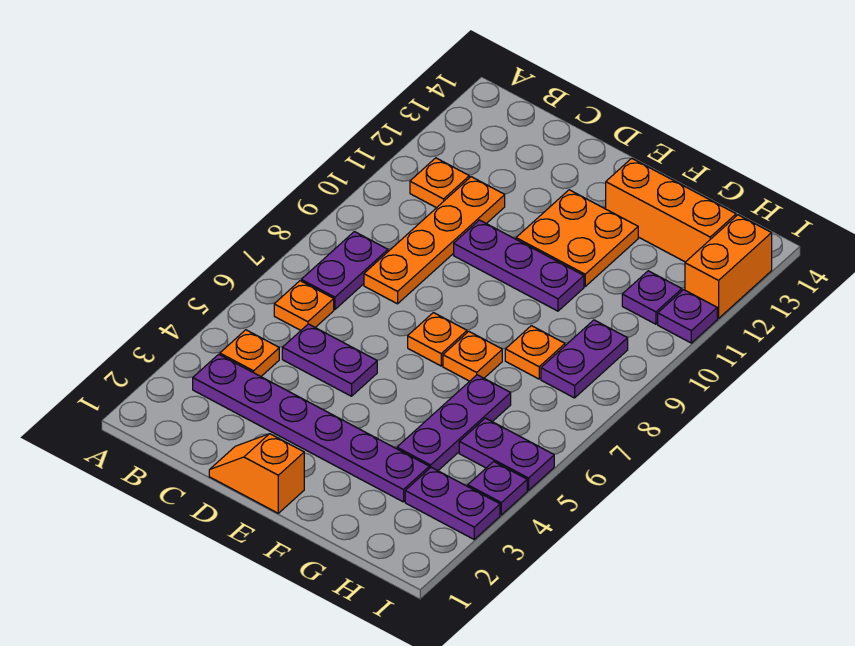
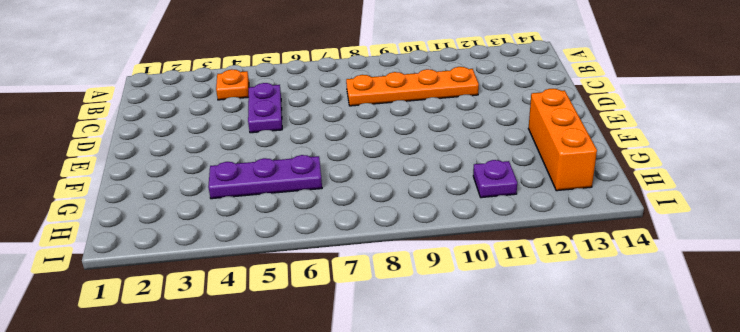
none -> purple plate B3:G3 level 1
none -> orange plate B6 level 1
none -> purple plate B7:B8 level 1

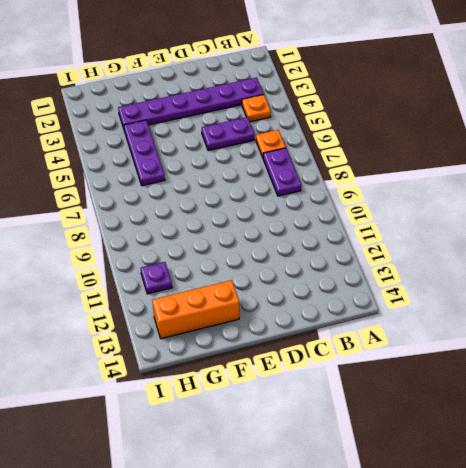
none -> orange plate B11 level 1
none -> orange plate C8:C11 level 1
none -> orange slope D1:E1 level 1 top E

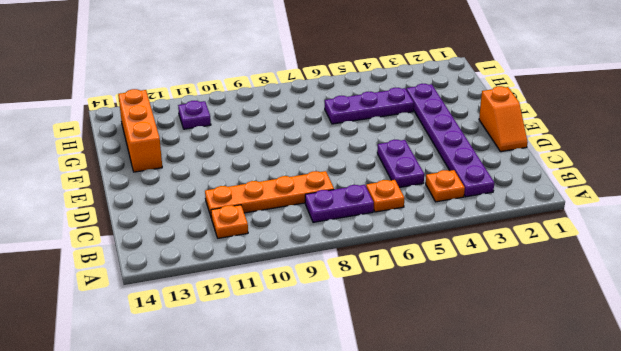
none -> purple plate D10:F10 level 1
none -> orange plate E7 level 1
none -> orange plate E11:F12 level 1

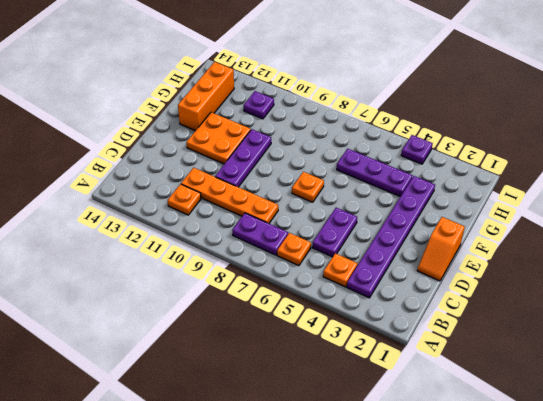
none -> orange plate F7 level 1
none -> orange plate G8 level 1
none -> purple plate H3:I3 level 1

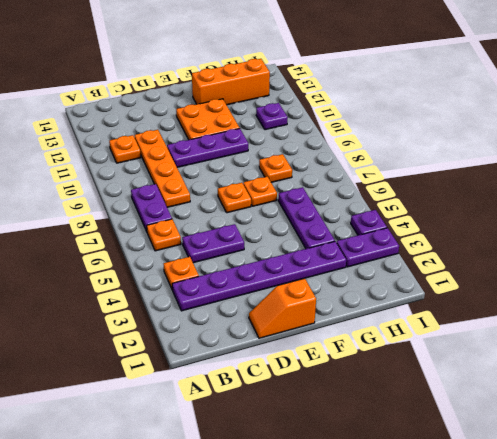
none -> purple plate H5:I5 level 1
none -> purple plate H8:H9 level 1
none -> purple plate I11 level 1

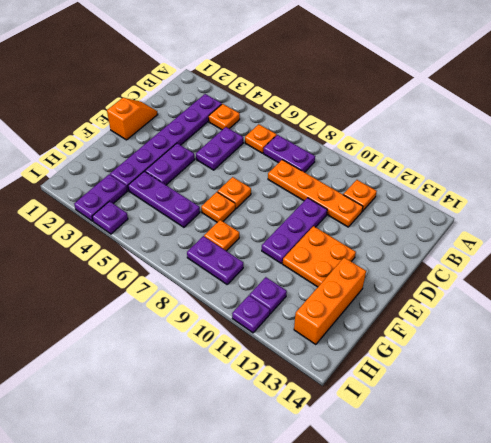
purple plate E4:F4 level 1 -> purple plate H5:I5 level 1
none -> orange brick I12:I13 level 1

